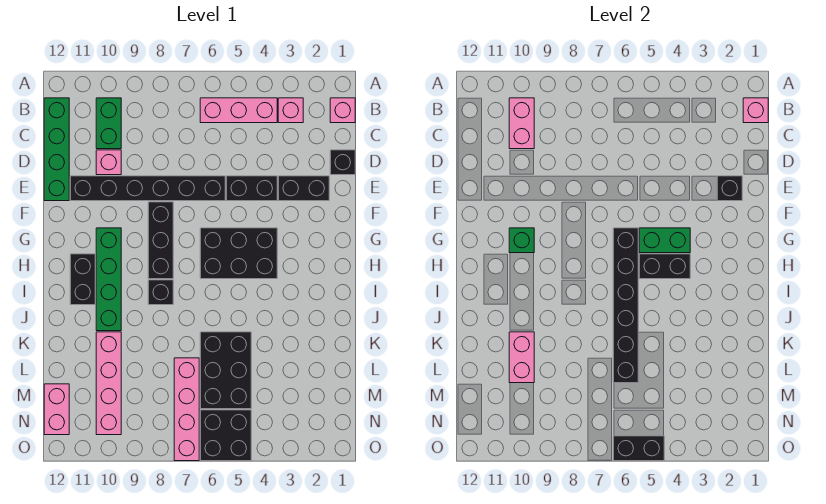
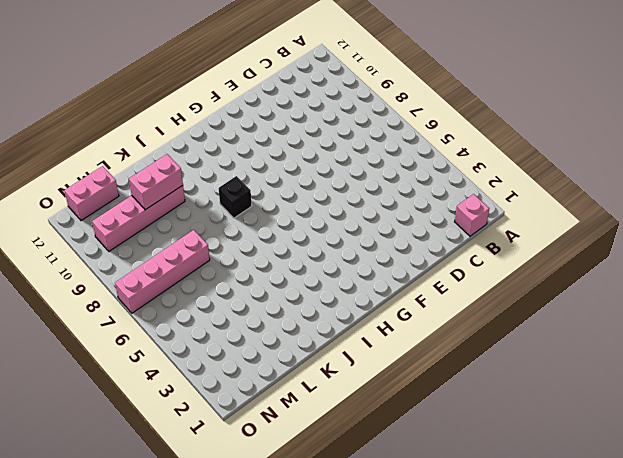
none -> pink brick B3 level 1
none -> pink brick B4:B6 level 1
none -> green brick B10:C10 level 1

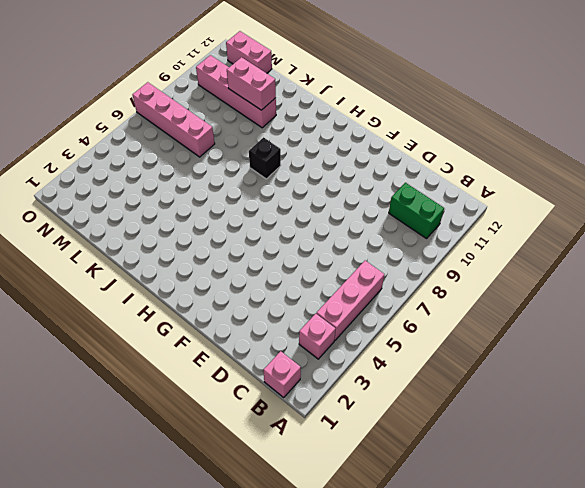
none -> green brick B12:E12 level 1
none -> black brick D1 level 1
none -> pink brick D10 level 1

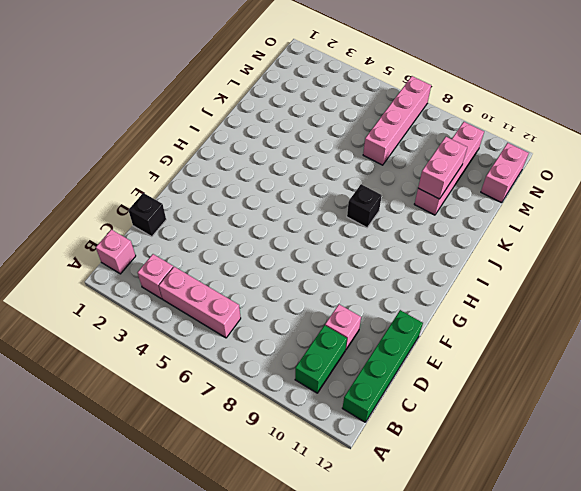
none -> black brick E2:E3 level 1
none -> black brick E4:E5 level 1
none -> black brick E6:E11 level 1

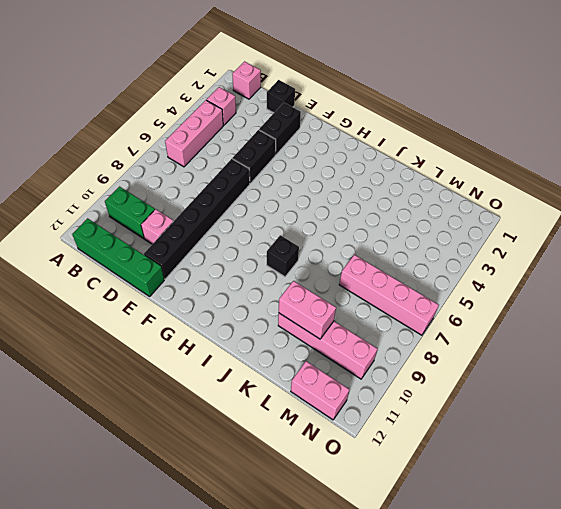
none -> black brick F8:H8 level 1
none -> black brick G4:H6 level 1
none -> green brick G10:J10 level 1

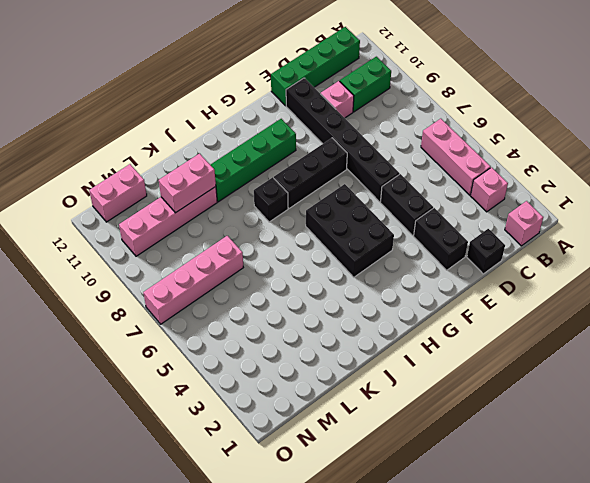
none -> black brick H11:I11 level 1
none -> black brick K5:M6 level 1
none -> black brick N5:O6 level 1

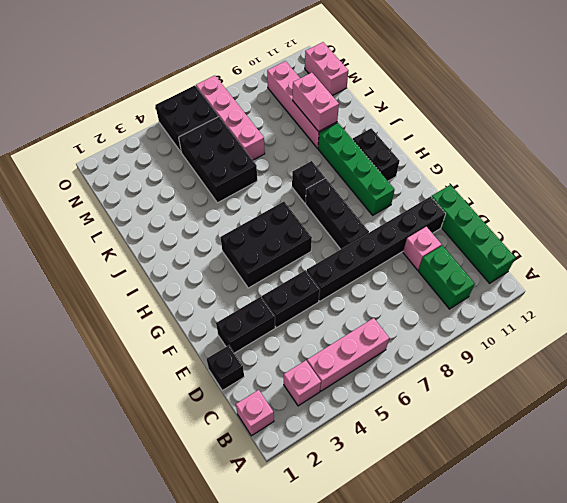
none -> pink brick B1 level 2
none -> pink brick B10:C10 level 2
none -> black brick E2 level 2

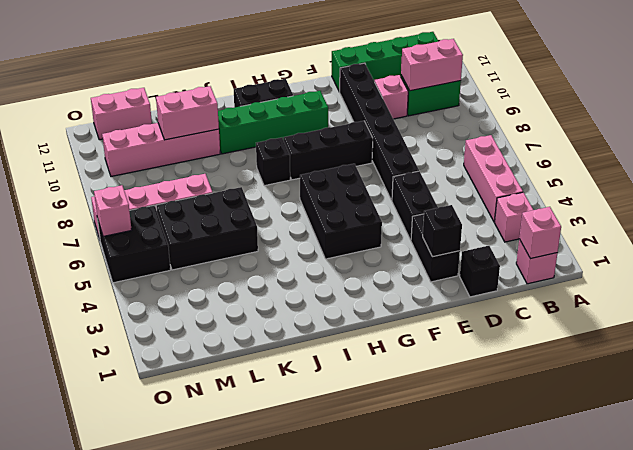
pink brick O6 level 2 -> black brick O5:O6 level 2
none -> green brick G4:G5 level 2
none -> black brick G6:L6 level 2
none -> green brick G10 level 2

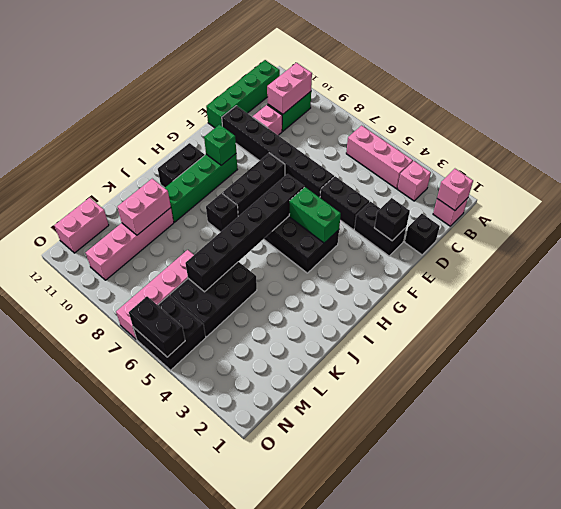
none -> black brick H4:H5 level 2

